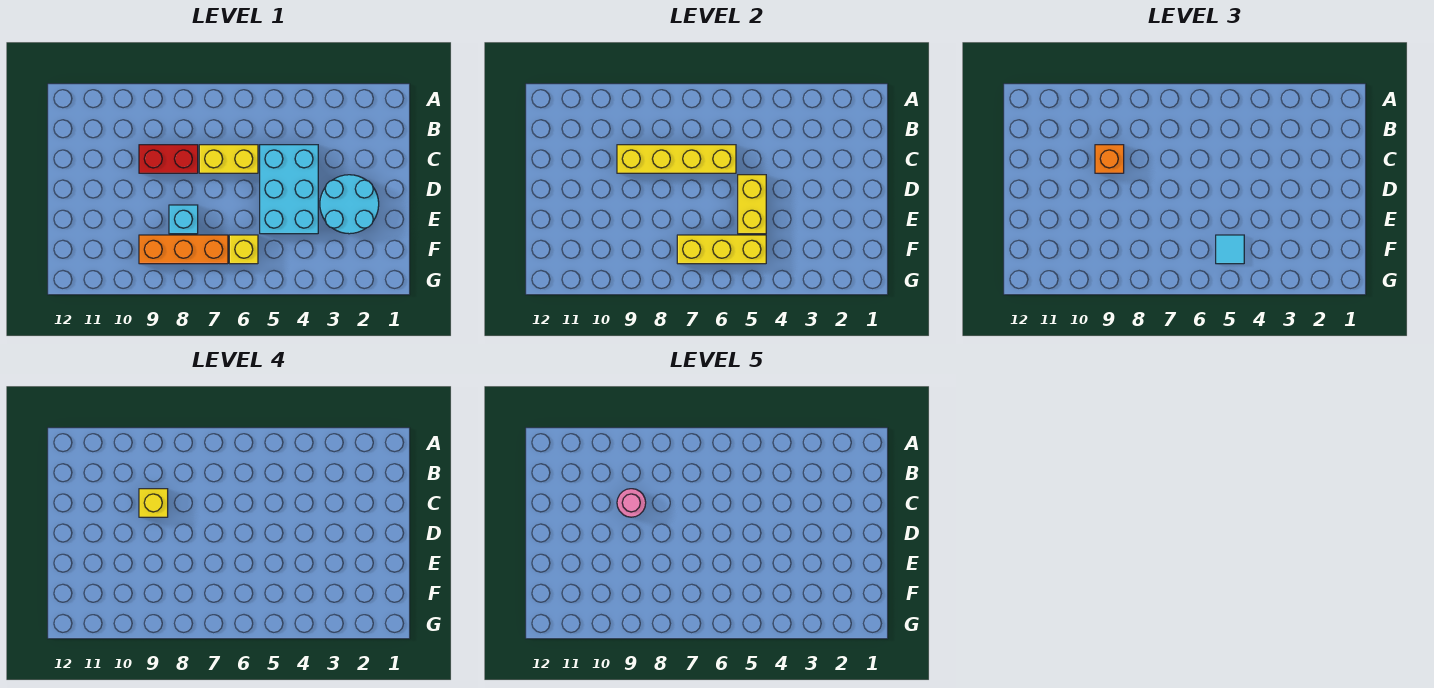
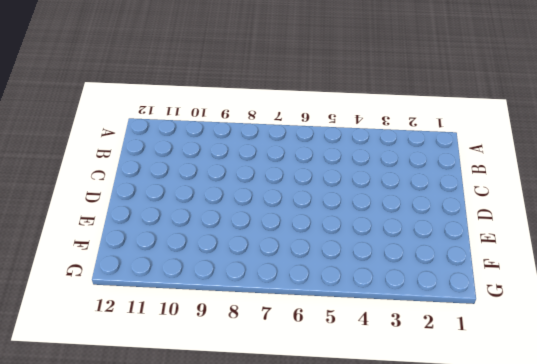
none -> cyan brick C4:E5 level 1
none -> yellow brick C6:C7 level 1
none -> red brick C8:C9 level 1

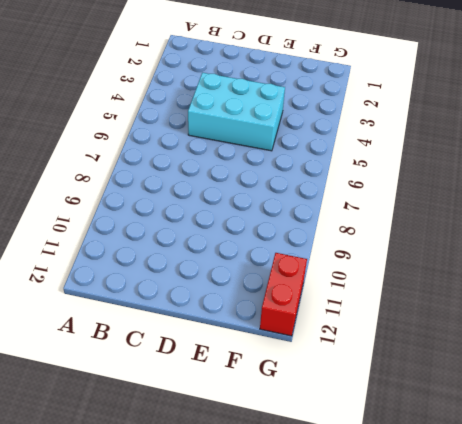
red brick G11:G12 level 1 -> red brick C8:C9 level 1
none -> yellow brick C6:C7 level 1
none -> cyan round brick D2:E3 level 1
none -> cyan brick E8 level 1

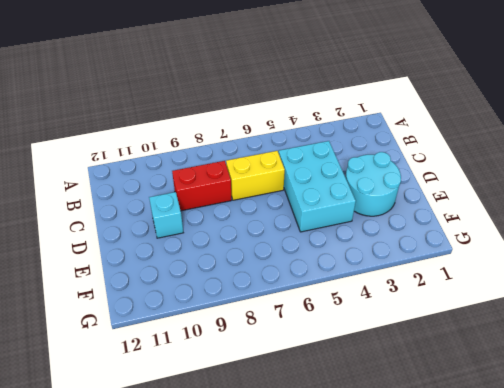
cyan brick D10 level 1 -> cyan brick E8 level 1
none -> yellow brick F6 level 1
none -> orange brick F7:F9 level 1
none -> yellow brick C6:C9 level 2

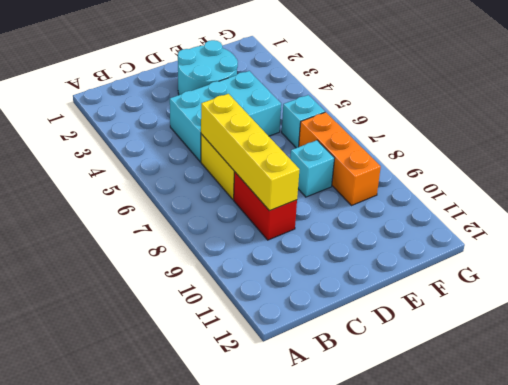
cyan brick F6 level 1 -> yellow brick F6 level 1
none -> yellow brick D5:E5 level 2
none -> yellow brick F5:F7 level 2
none -> orange brick C9 level 3

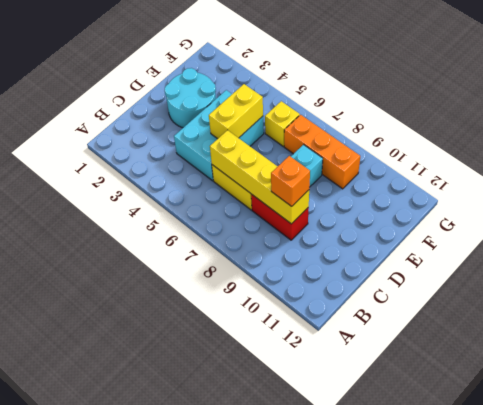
none -> yellow brick F5:F7 level 2
none -> cyan tile F5 level 3
none -> yellow brick C9 level 4

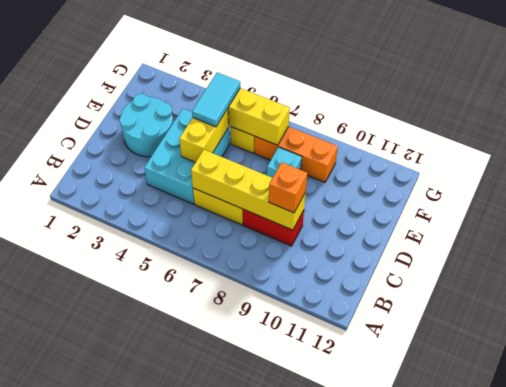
cyan tile E5:F5 level 3 -> cyan tile F5 level 3
none -> yellow brick C9 level 4
none -> pink round brick C9 level 5

